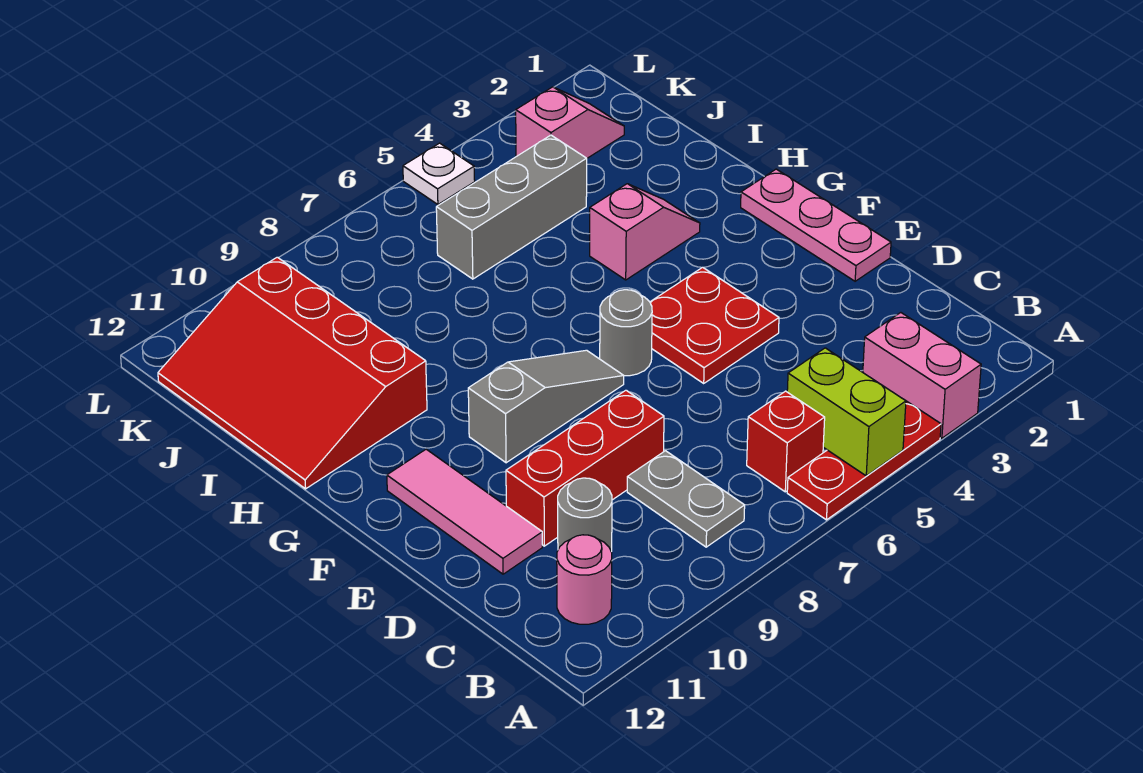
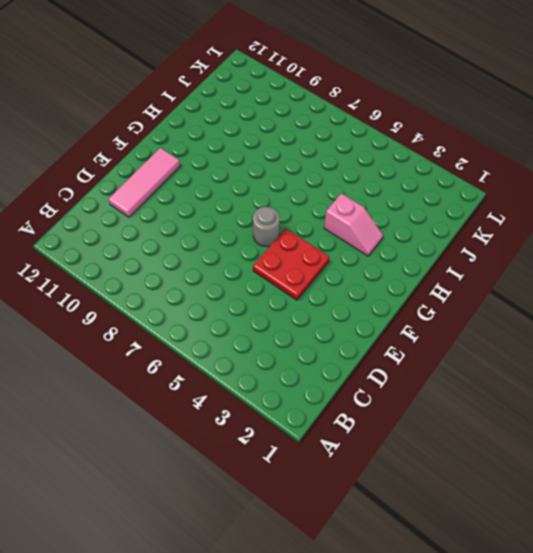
none -> pink brick A3:B3 level 1
none -> red plate A4:A6 level 1
none -> red brick B6 level 1

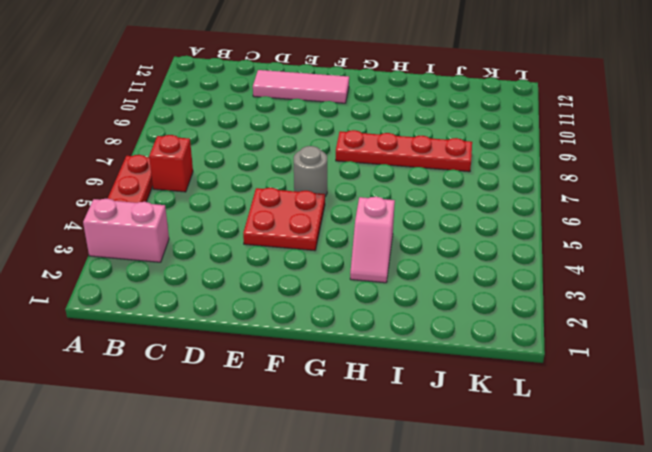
red plate G8:J8 level 1 -> none
none -> grey plate B8:C8 level 1
none -> pink round brick B11 level 1
none -> grey round brick C10 level 1

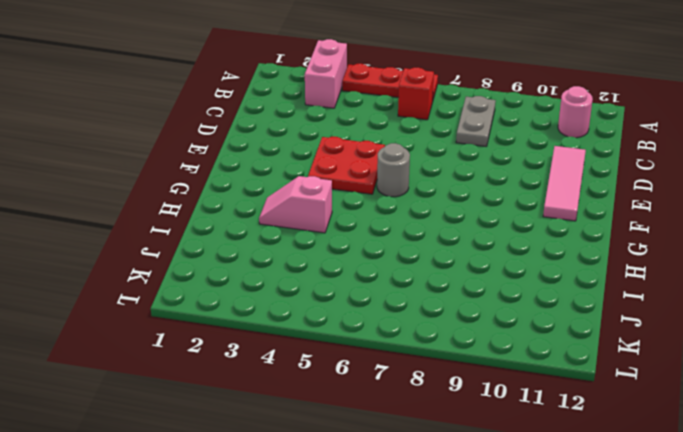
none -> grey round brick C10 level 1
none -> red brick D8:D10 level 1
none -> pink plate E1:G1 level 1

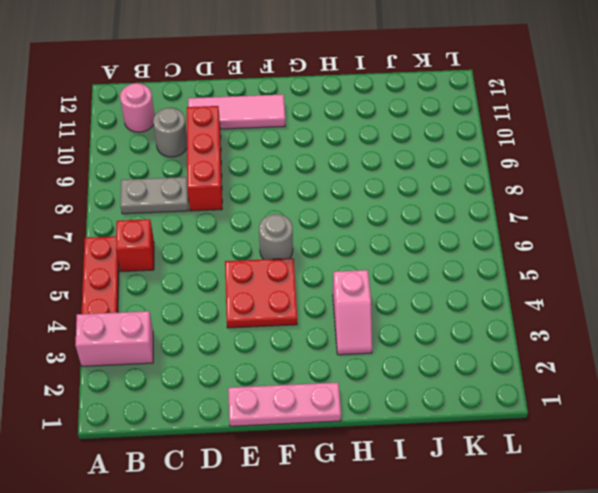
none -> grey slope F7:F9 level 1 top 9
none -> red slope H10:K12 level 1 top 10
none -> grey brick J4:J6 level 1

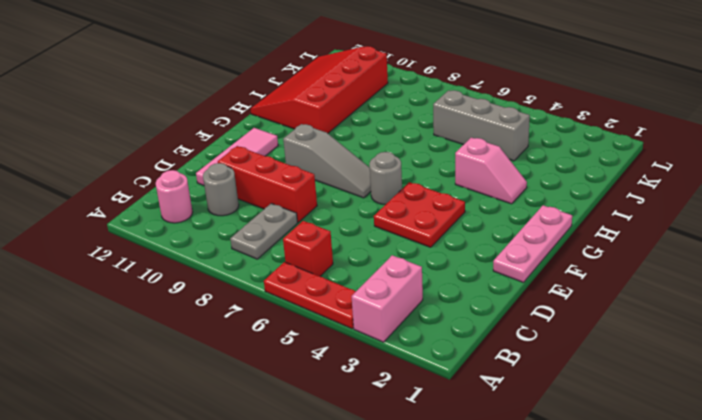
none -> pink slope K2:K3 level 1 top 3
none -> white plate L5 level 1
none -> lime brick A5:B5 level 2

